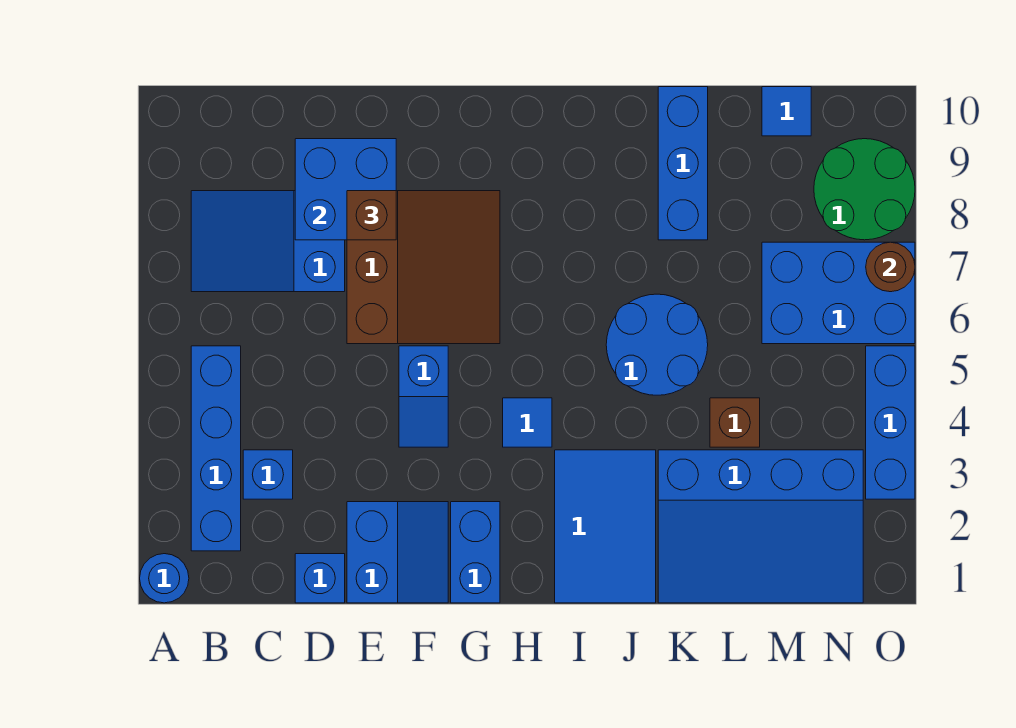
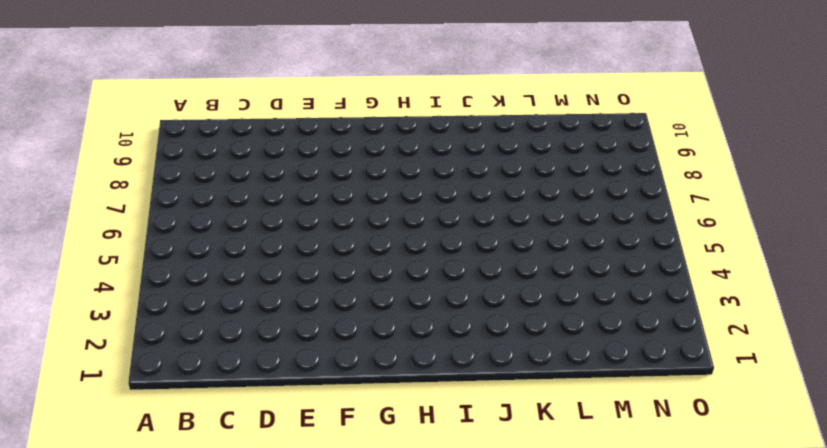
none -> blue round brick A1 level 1
none -> blue brick B2:B5 level 1
none -> blue slope B7:D8 level 1 top D

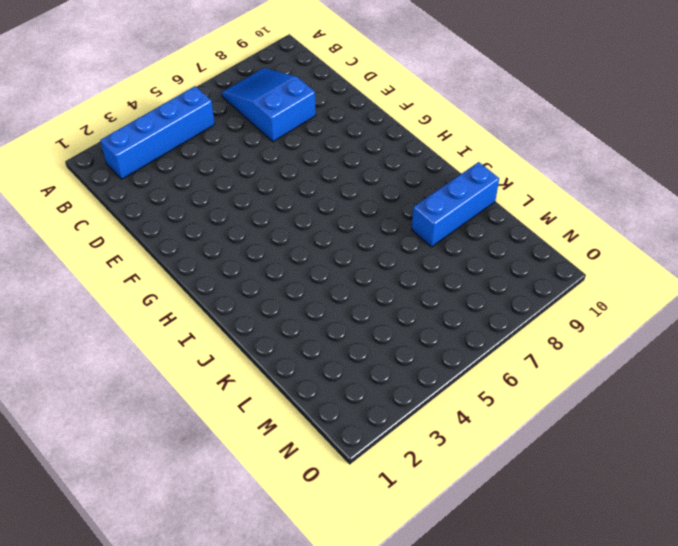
none -> blue round brick A1 level 1
none -> blue brick C3 level 1
none -> blue brick D1 level 1

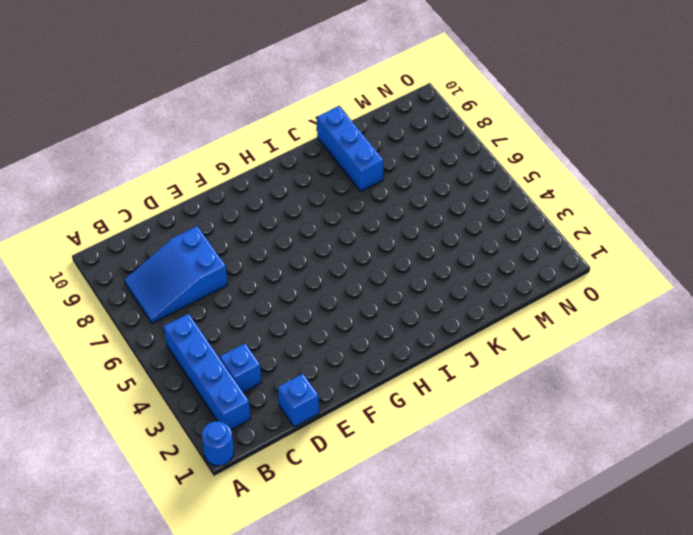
none -> blue slope E1:F2 level 1 top E
none -> brown slope E6:G8 level 1 top E
none -> blue slope F4:F5 level 1 top 5

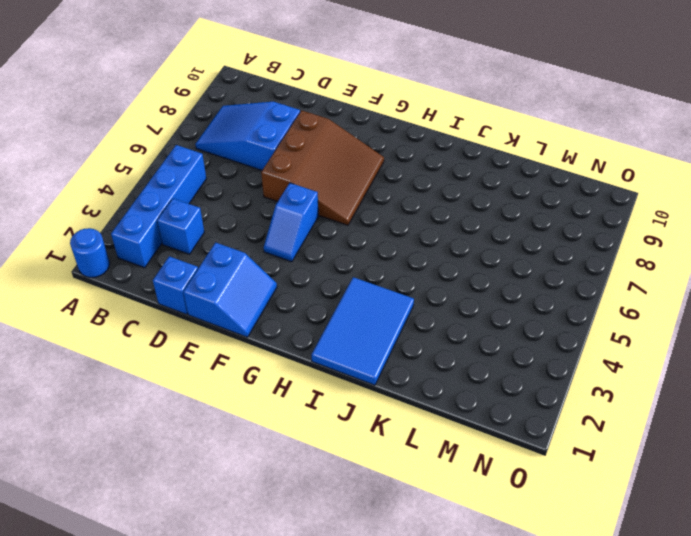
none -> blue brick G1:G2 level 1
none -> blue tile H4 level 1
none -> blue round brick J5:K6 level 1

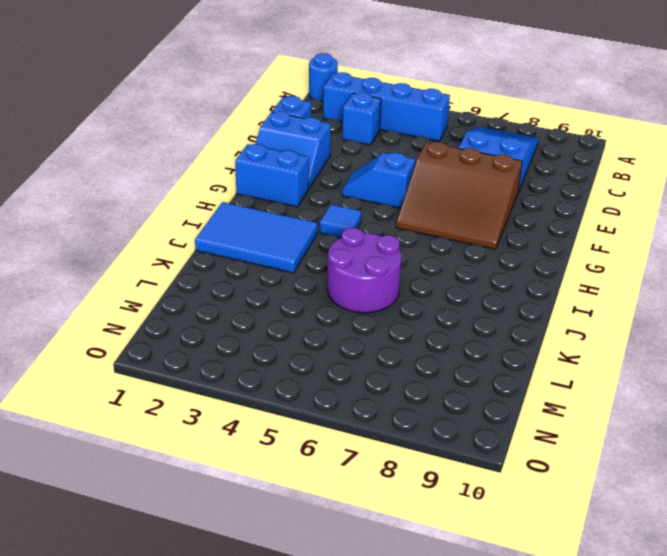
purple round brick J5:K6 level 1 -> blue round brick J5:K6 level 1
none -> blue slope K1:N3 level 1 top 3
none -> blue brick K8:K10 level 1
none -> brown brick L4 level 1

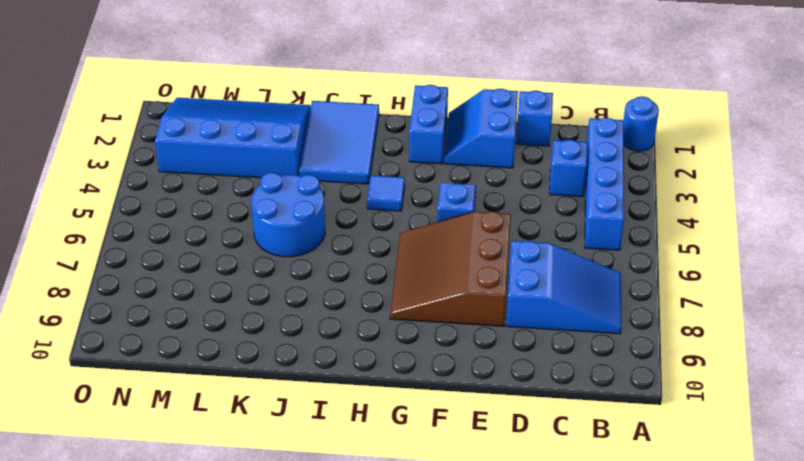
none -> blue brick K8:K10 level 1
none -> brown brick L4 level 1
none -> blue brick M6:O7 level 1

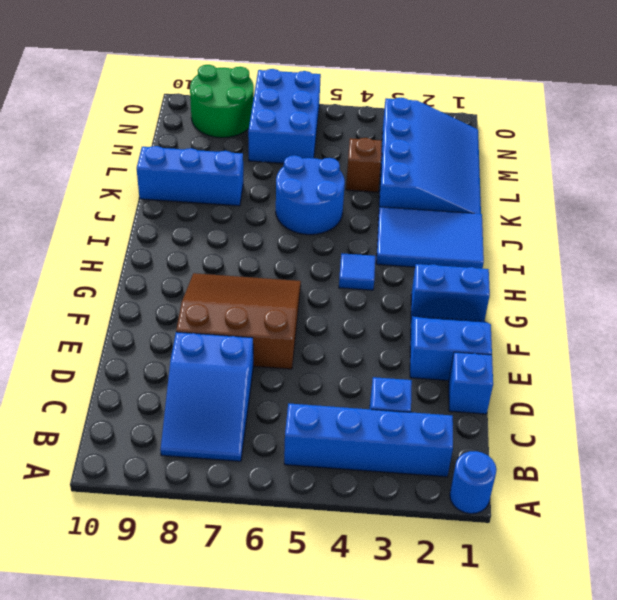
none -> blue slope F4:F5 level 1 top 5
none -> blue tile M10 level 1
none -> blue brick O3:O5 level 1

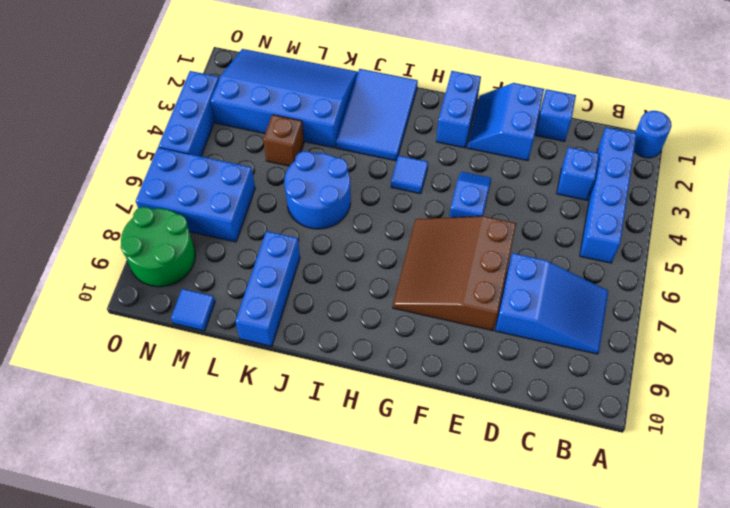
none -> blue brick D8:E9 level 2
none -> brown round brick O7 level 2
none -> brown brick E8 level 3

